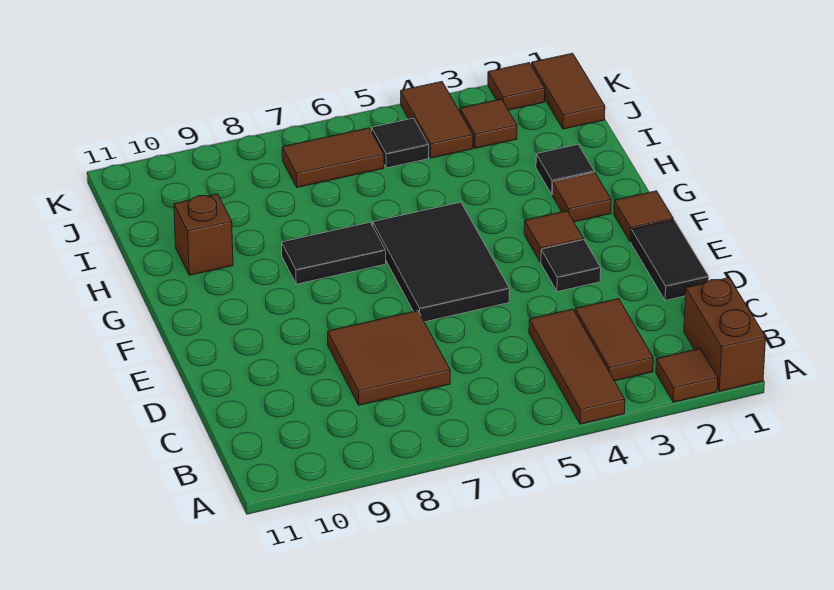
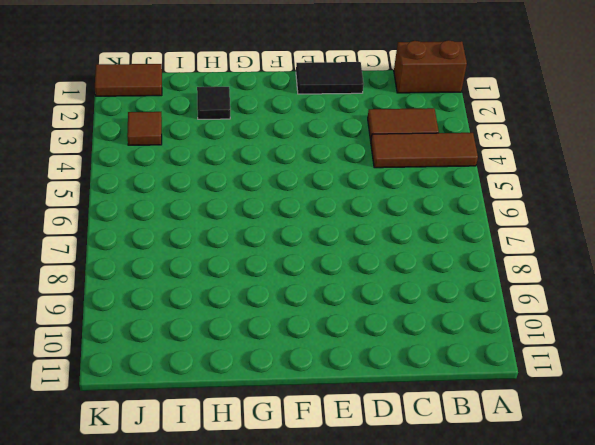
none -> brown tile A2 level 1
none -> brown tile C7:D8 level 1
none -> black tile E3 level 1

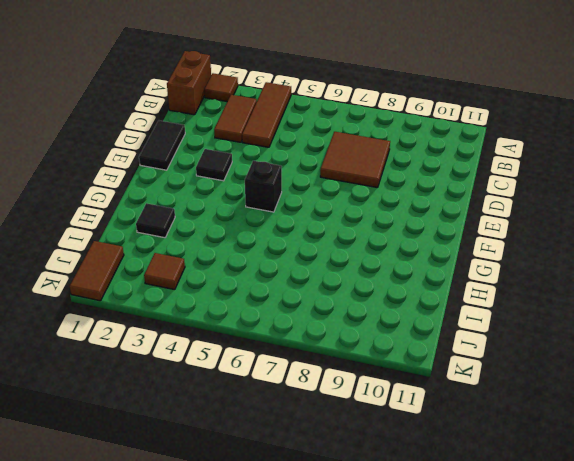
black brick F5 level 1 -> black tile E5:G6 level 1
none -> brown tile F1 level 1
none -> brown tile F3 level 1
none -> brown tile G2 level 1

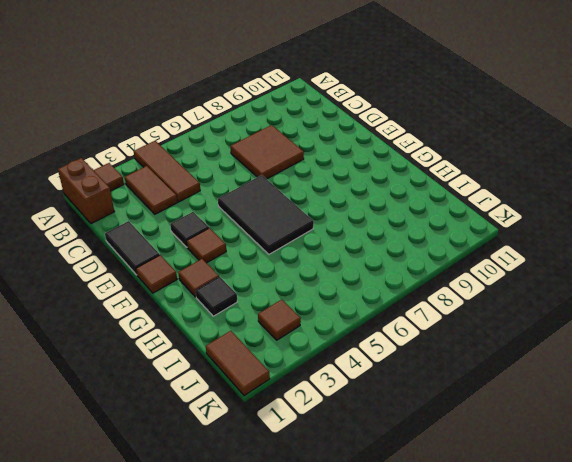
none -> black tile G7:G8 level 1
none -> brown brick H10 level 1
none -> brown tile J4:K4 level 1

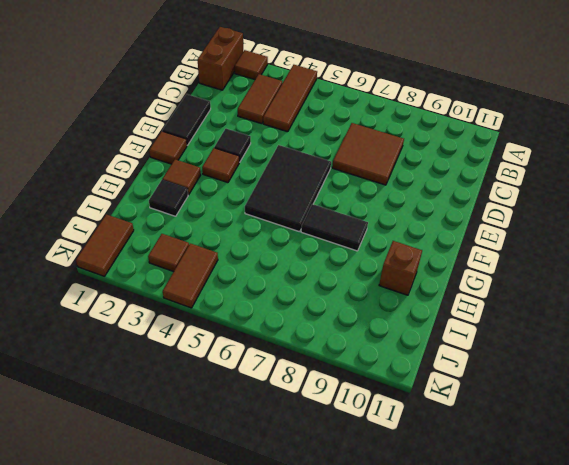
none -> black tile J5 level 1
none -> brown tile J6:J7 level 1
none -> brown tile K2 level 1

